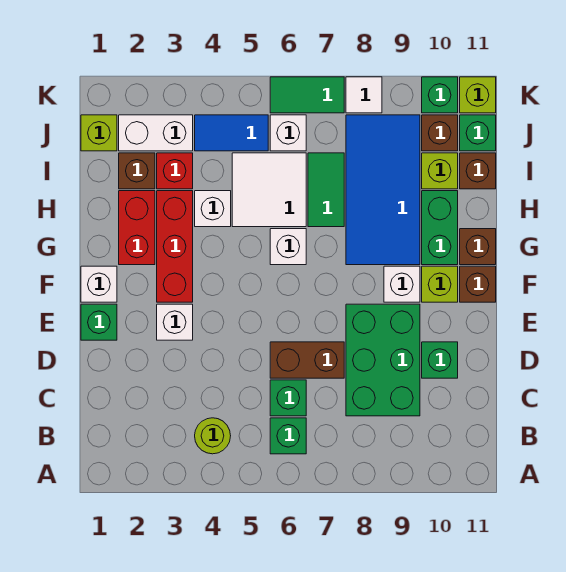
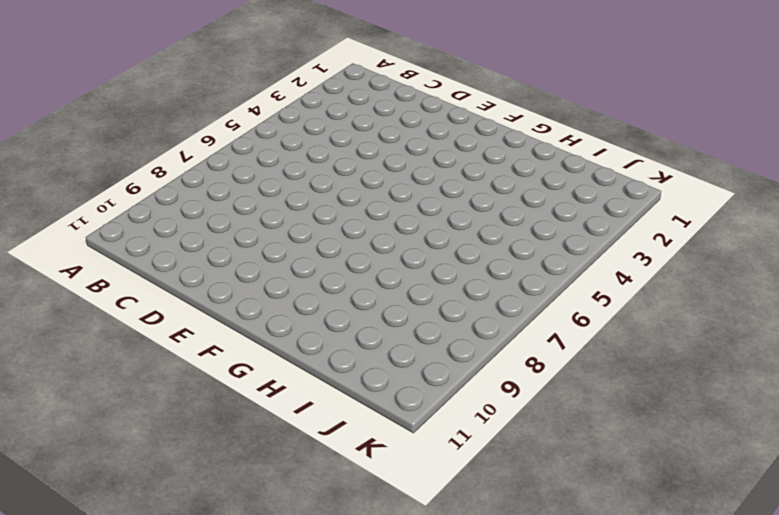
none -> lime round brick B4 level 1
none -> green brick B6 level 1
none -> green brick C6 level 1
none -> green brick C8:E9 level 1

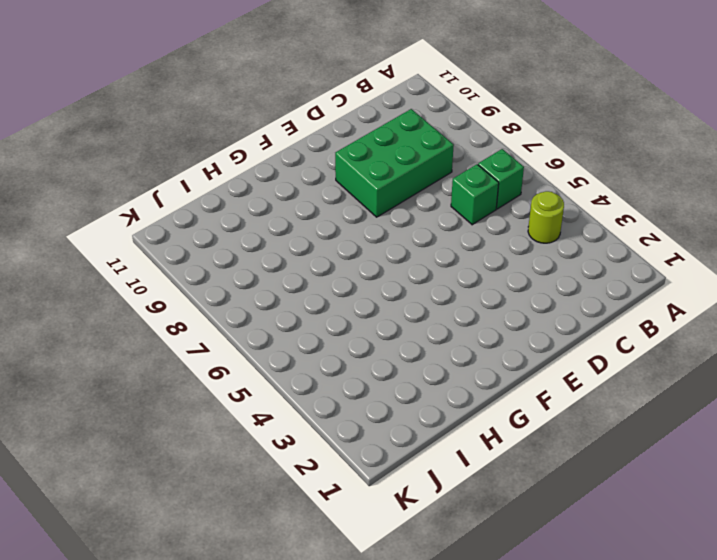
none -> brown brick D6:D7 level 1
none -> green brick D10 level 1
none -> green brick E1 level 1
none -> white brick E3 level 1

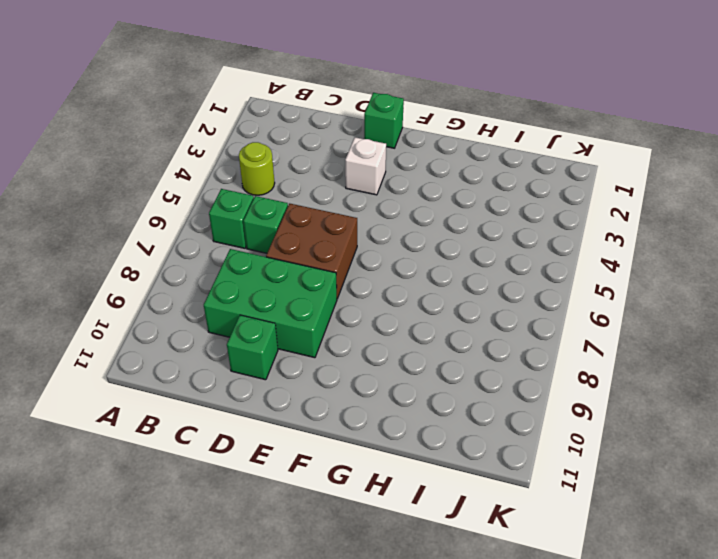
brown brick D6:E7 level 1 -> brown brick D6:D7 level 1
none -> white brick F1 level 1
none -> red brick F3:H3 level 1
none -> white brick F9 level 1
none -> lime brick F10 level 1

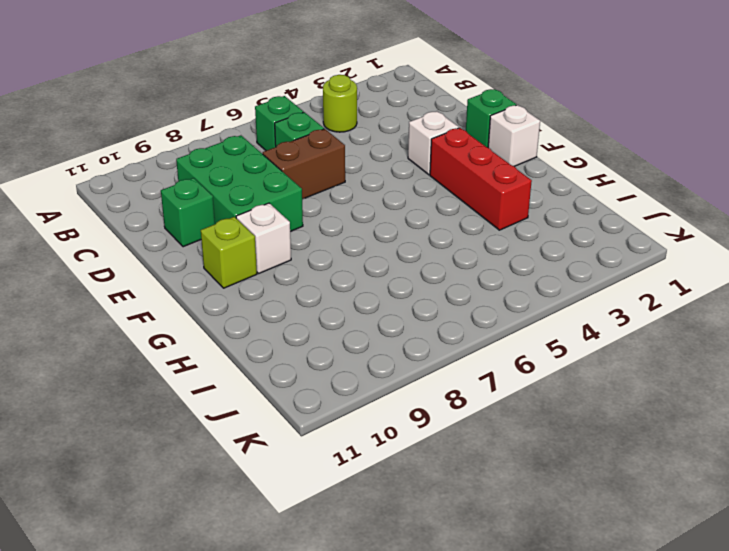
none -> brown brick F11 level 1
none -> red brick G2:H2 level 1
none -> white brick G6 level 1
none -> blue tile G8:J9 level 1

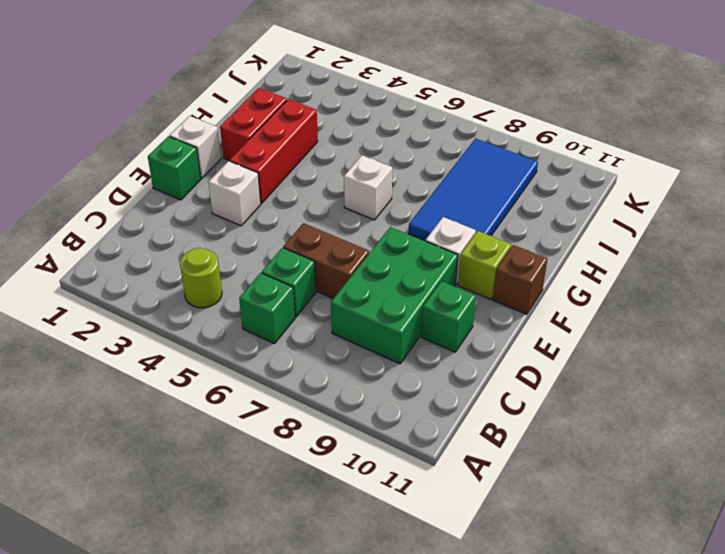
none -> green brick G10:H10 level 1
none -> brown brick G11 level 1
none -> white brick H4 level 1
none -> white tile H5:I6 level 1

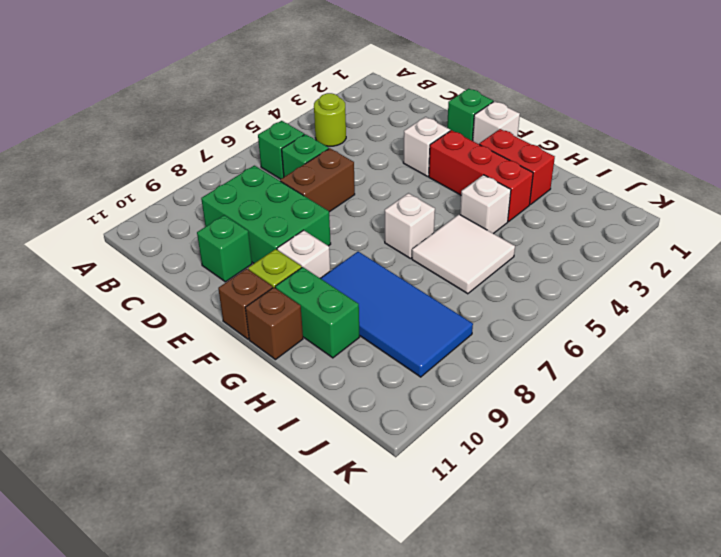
none -> green tile H7:I7 level 1
none -> brown brick I2 level 1
none -> red brick I3 level 1
none -> lime brick I10 level 1

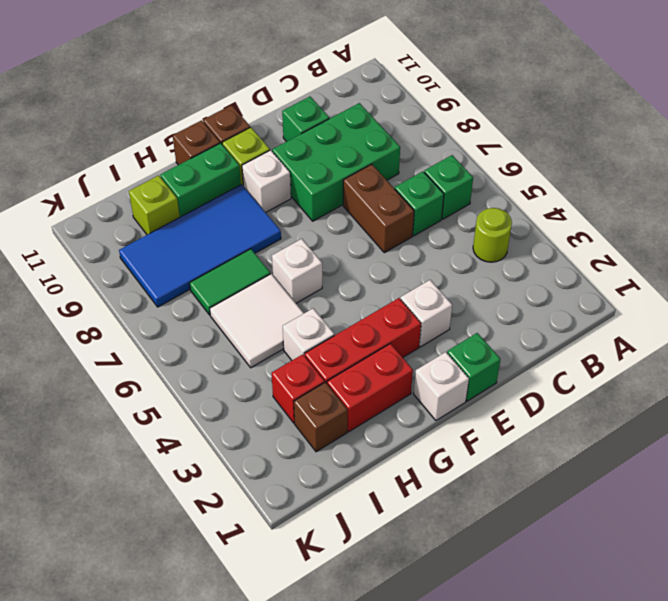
none -> brown brick I11 level 1
none -> lime brick J1 level 1
none -> white brick J2:J3 level 1
none -> blue tile J4:J5 level 1

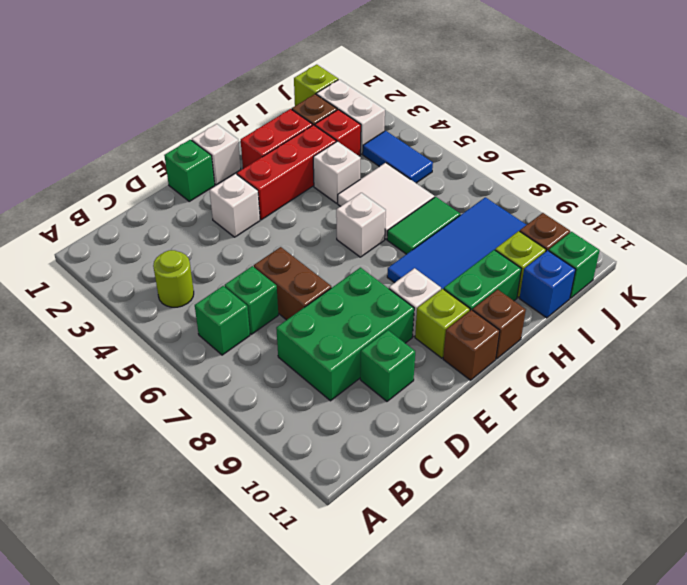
blue brick I11 level 1 -> brown brick I11 level 1
none -> white brick J6 level 1
none -> green tile K6:K7 level 1
none -> white tile K8 level 1
none -> green brick K10 level 1

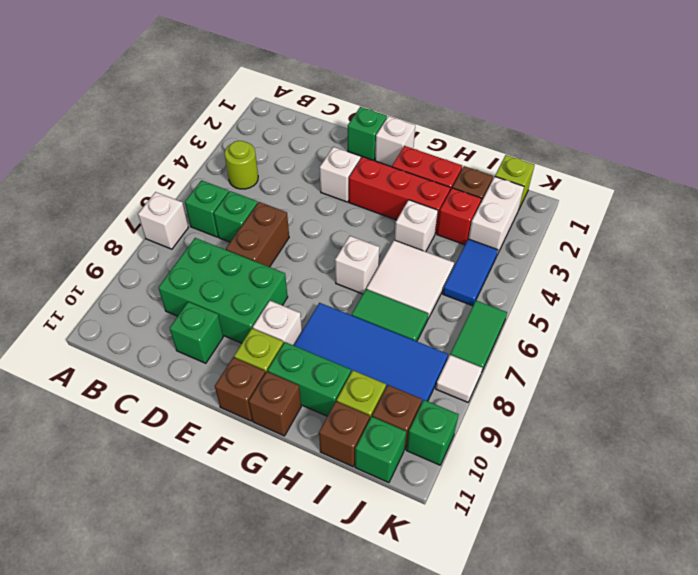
white brick A7 level 1 -> white brick J6 level 1
none -> lime brick K11 level 1

